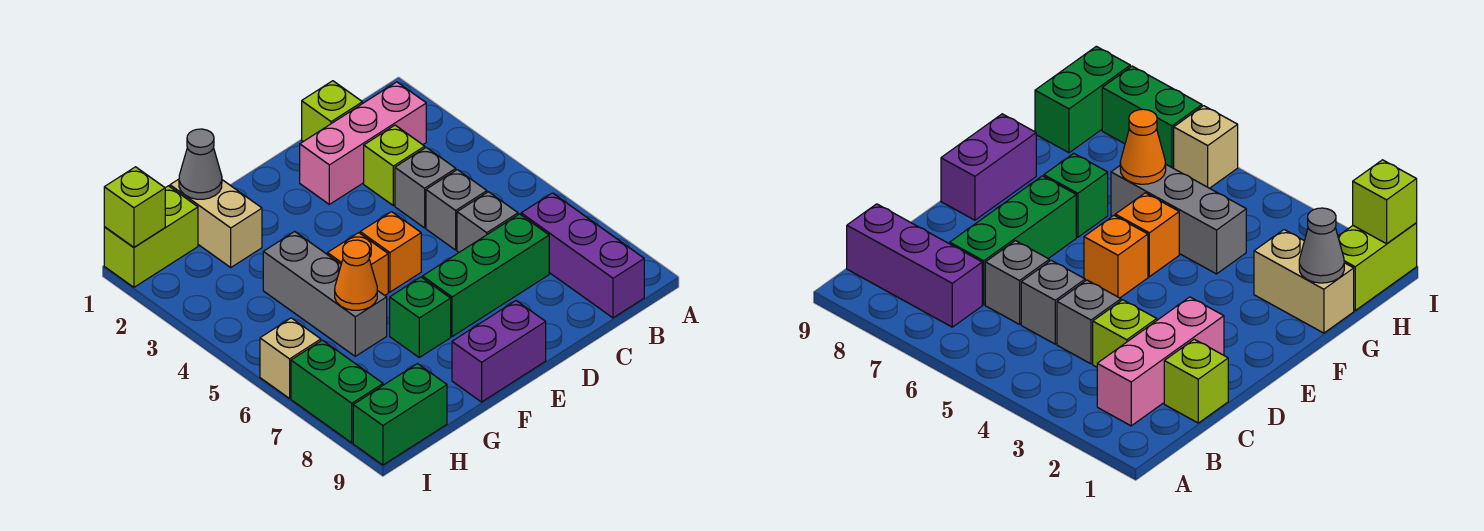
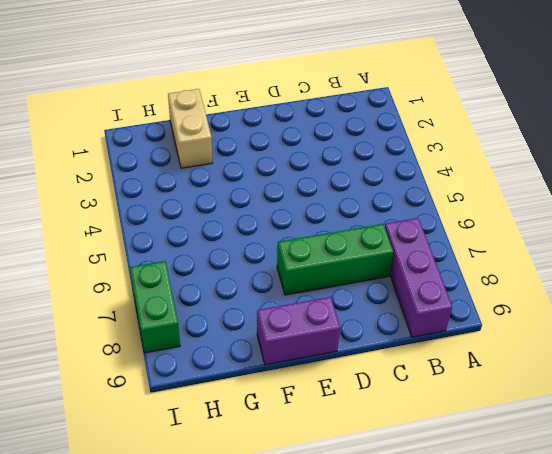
none -> pink brick B2:D2 level 1
none -> lime brick C1 level 1
none -> lime brick C3 level 1

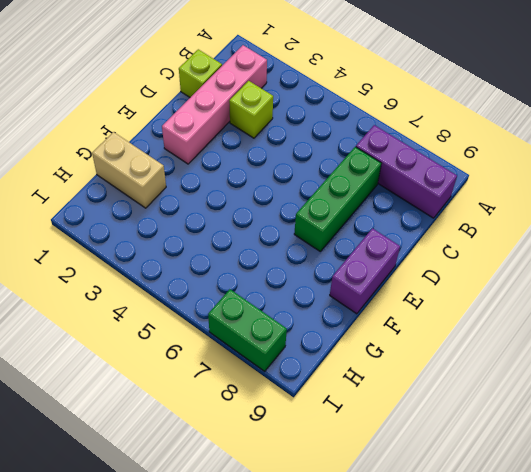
pink brick B2:E2 level 1 -> pink brick B2:D2 level 1
none -> grey brick C4 level 1
none -> grey brick C5 level 1
none -> grey brick C6 level 1

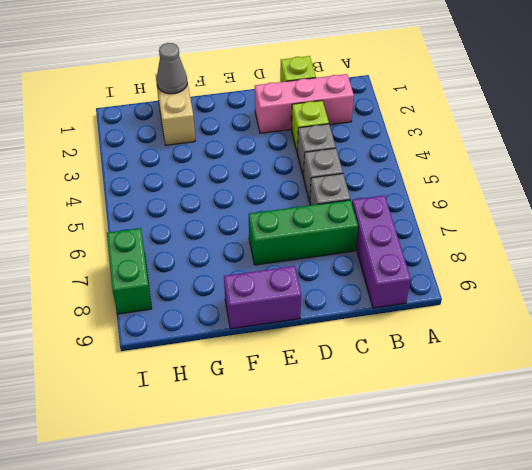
none -> orange brick E5 level 1
none -> orange brick F5 level 1
none -> green brick F7 level 1

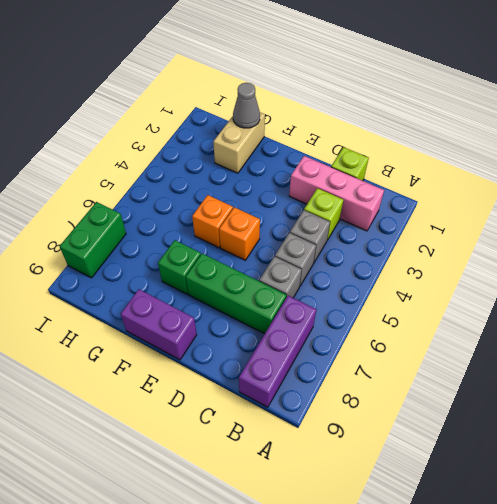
none -> grey brick G4:G6 level 1
none -> lime brick H1:I1 level 1
none -> green brick H9:I9 level 1

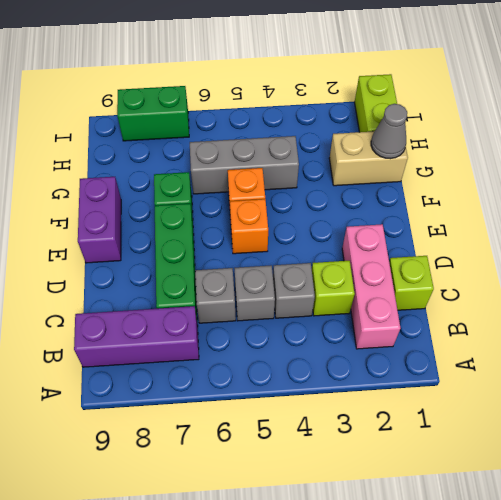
none -> green brick H9:I9 level 1
none -> tan brick I6 level 1
none -> orange cone G6 level 2

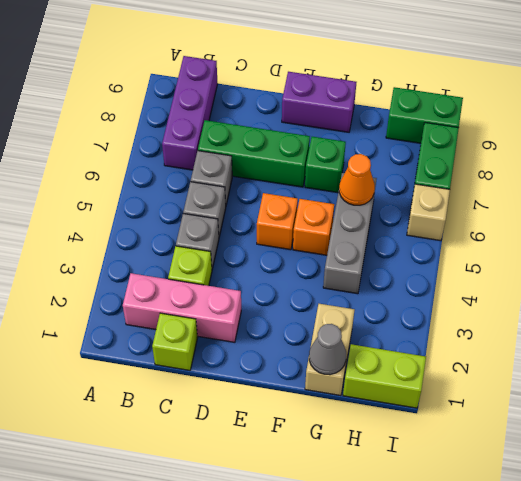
none -> lime brick I1 level 2

